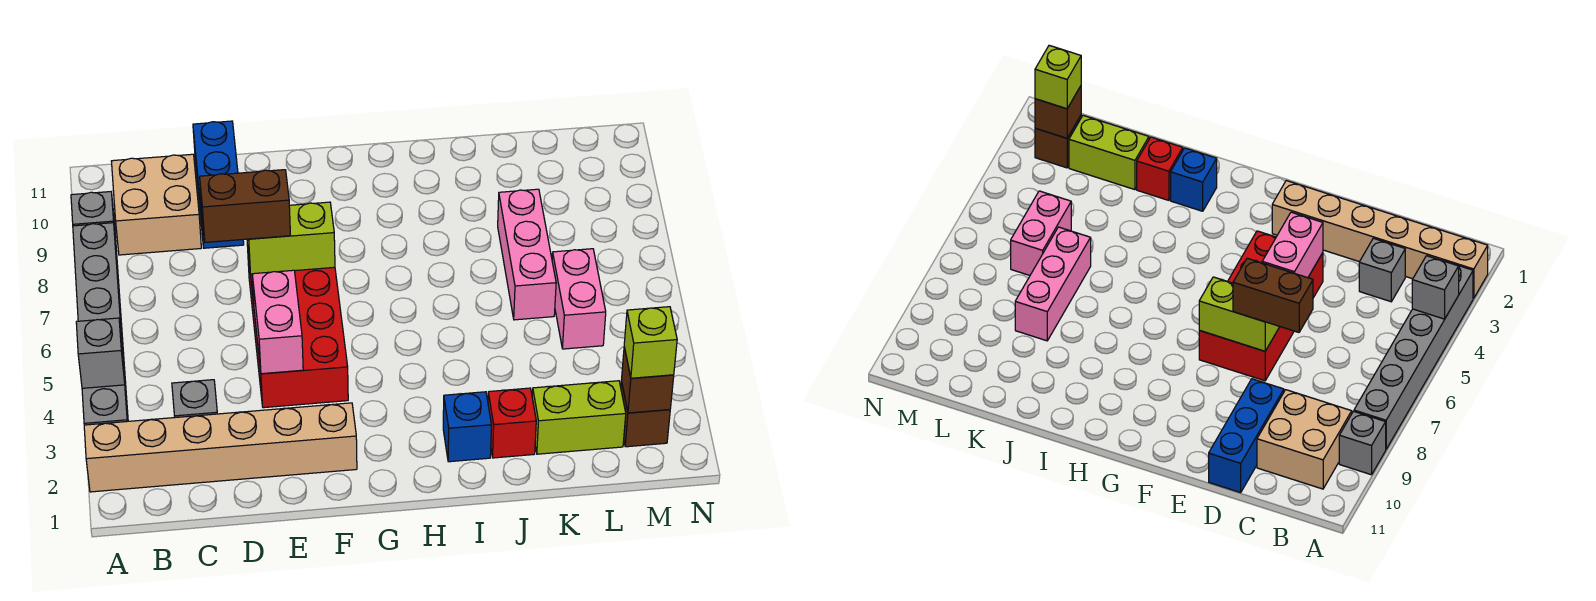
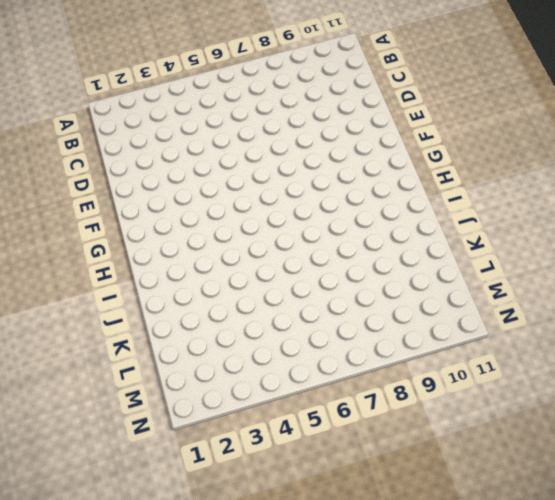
none -> tan brick A2:F2 level 1
none -> grey brick A3:A8 level 1
none -> grey brick A9 level 1

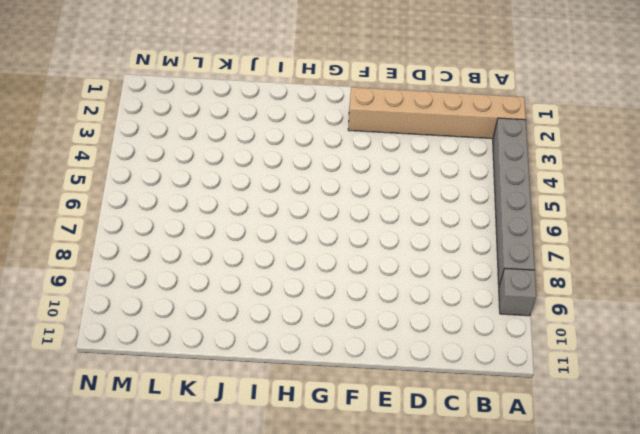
none -> tan brick B9:C10 level 1
none -> grey brick C3 level 1
none -> blue brick D9:D11 level 1

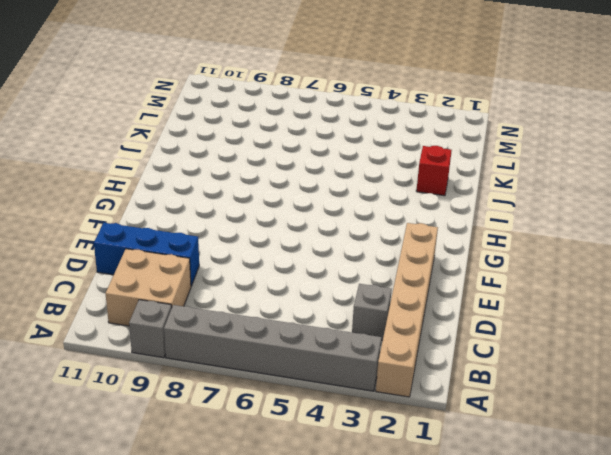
none -> red brick E4:F7 level 1
none -> blue brick I2 level 1
none -> lime brick K2:L2 level 1

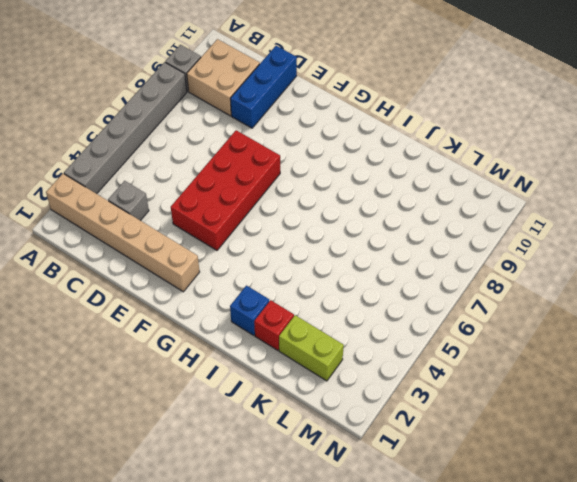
none -> pink brick K6:K8 level 1
none -> pink brick L5:L6 level 1
none -> brown brick M2 level 1

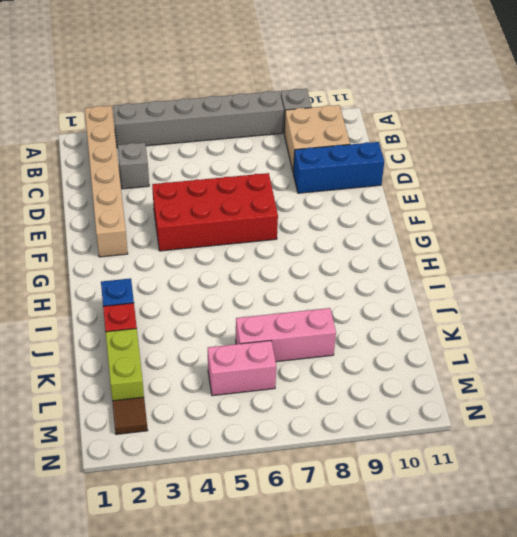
brown tile M2 level 1 -> brown brick M2 level 1
none -> grey brick A4 level 2
none -> pink brick E4:E5 level 2
none -> lime brick E7:F7 level 2

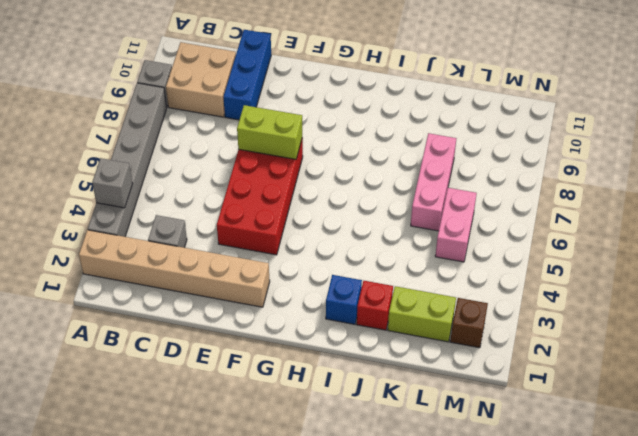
none -> pink brick E4:E5 level 2
none -> brown brick M2 level 2
none -> brown brick D7:E7 level 3

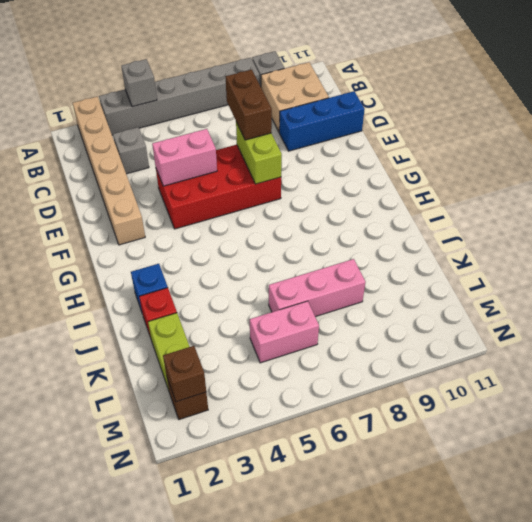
none -> lime brick M2 level 3

